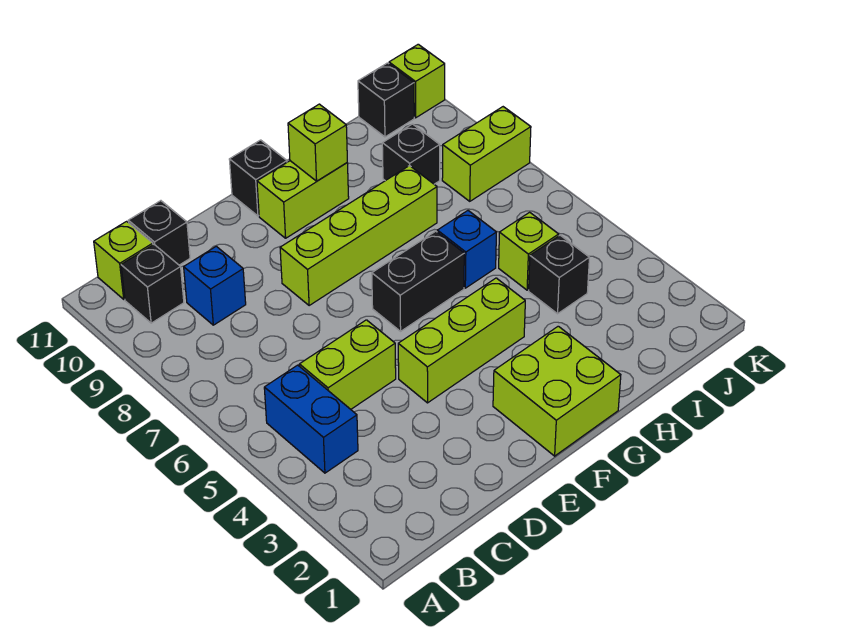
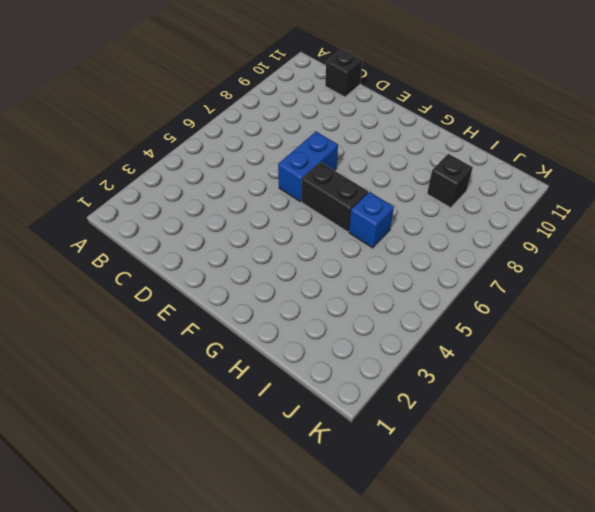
blue brick E6:E7 level 1 -> blue brick B4:B5 level 1
none -> black brick B10 level 1
none -> lime brick B11 level 1
none -> lime brick C5:D5 level 1

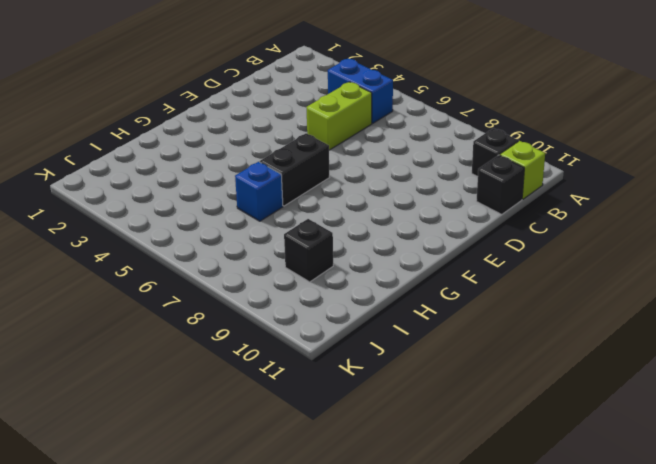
none -> blue brick C9 level 1
none -> lime brick E4:G4 level 1
none -> lime brick E8:H8 level 1

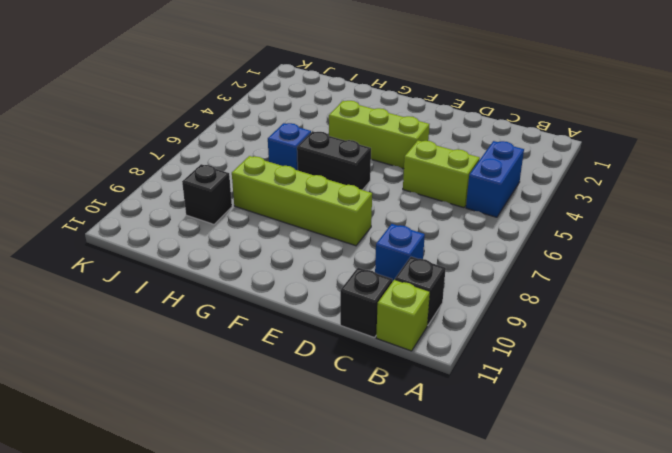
none -> lime brick F1:G2 level 1
none -> lime brick F10:G10 level 1
none -> black brick F11 level 1

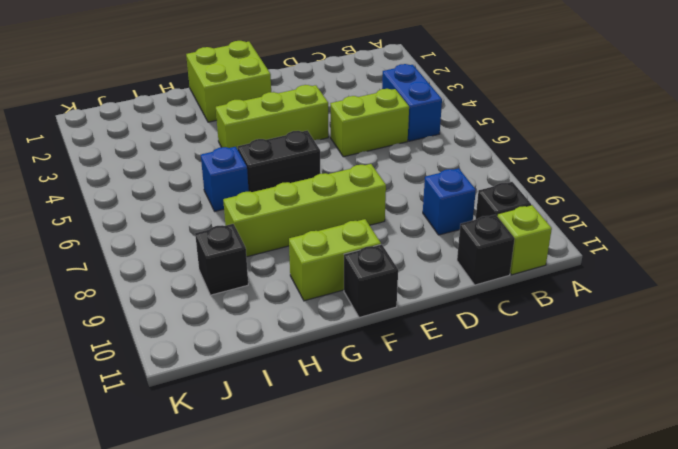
none -> black brick I4 level 1
none -> lime brick I5 level 1
none -> lime brick J8:K8 level 1

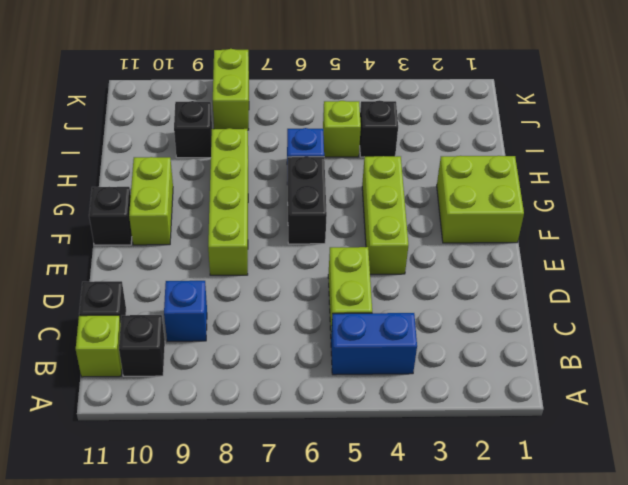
none -> black brick J11 level 1
none -> lime brick K11 level 1
none -> lime brick G10 level 2

